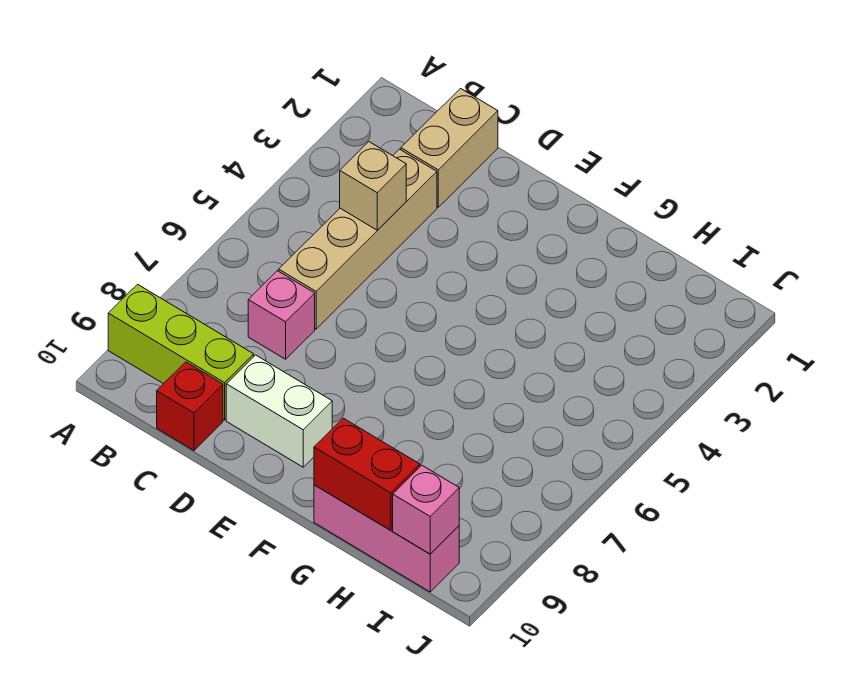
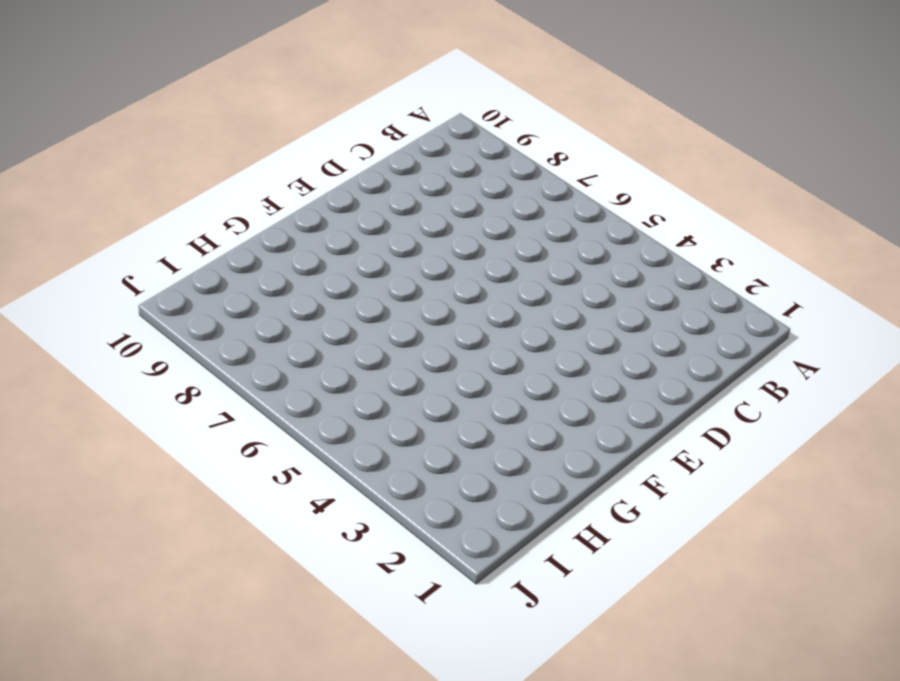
none -> lime brick A9:C9 level 1
none -> tan brick C1:C2 level 1

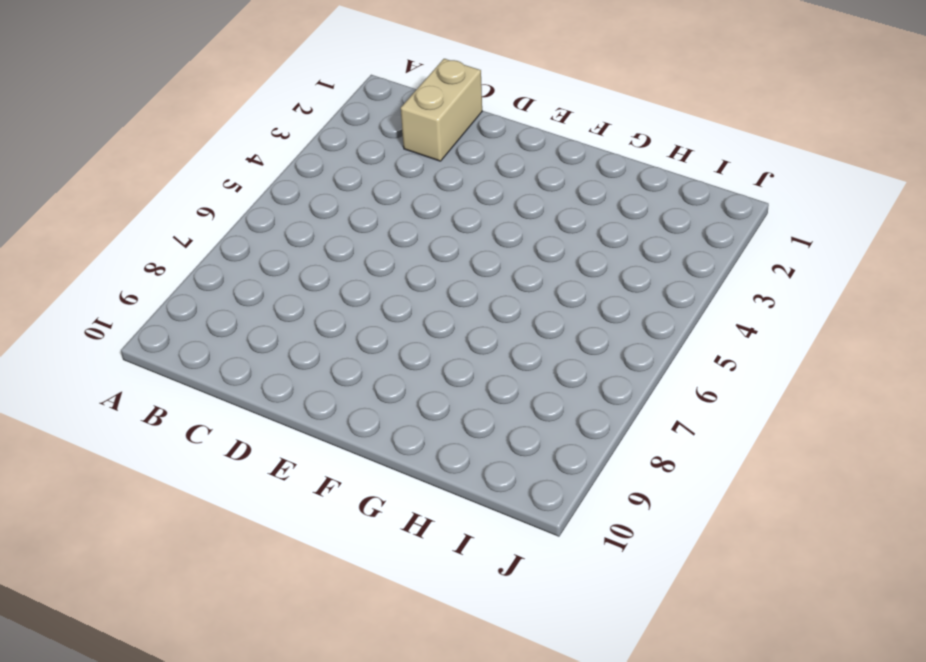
none -> lime brick A9:C9 level 1
none -> tan brick C3:C6 level 1

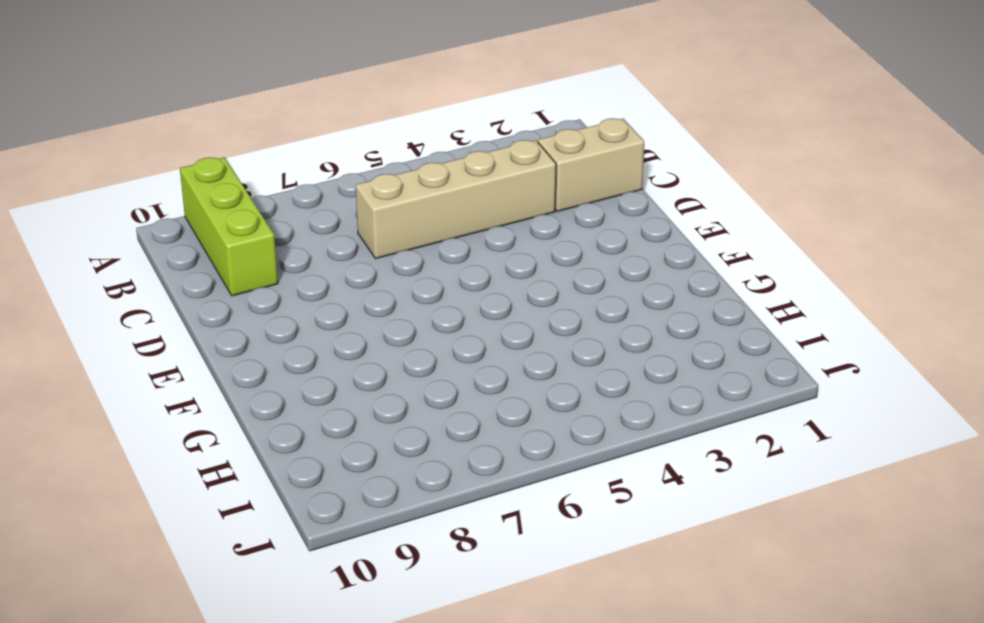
none -> pink brick C7 level 1
none -> red brick C10 level 1

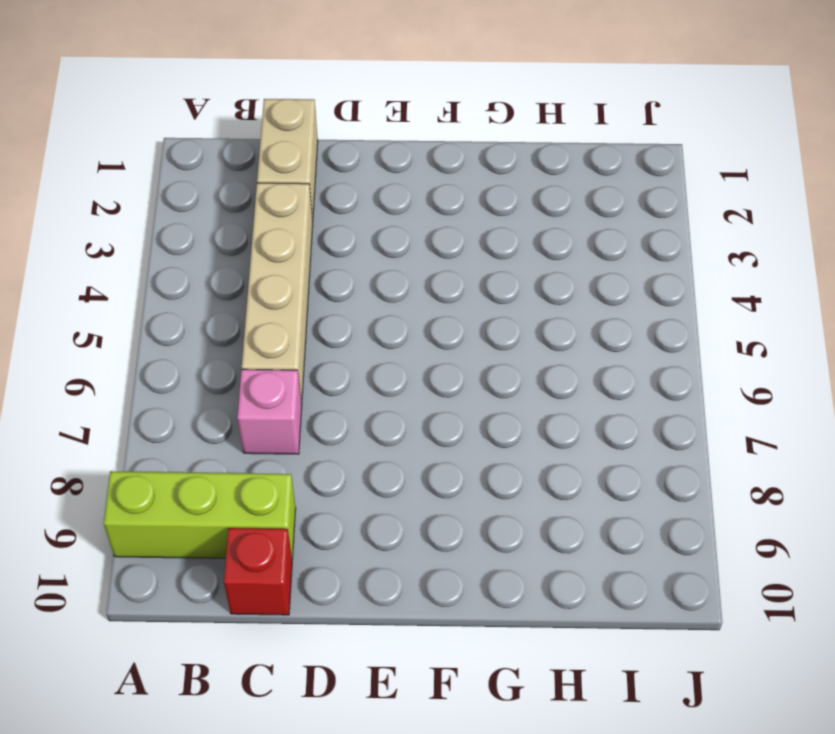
none -> white brick D9:E9 level 1
none -> pink brick G10:I10 level 1

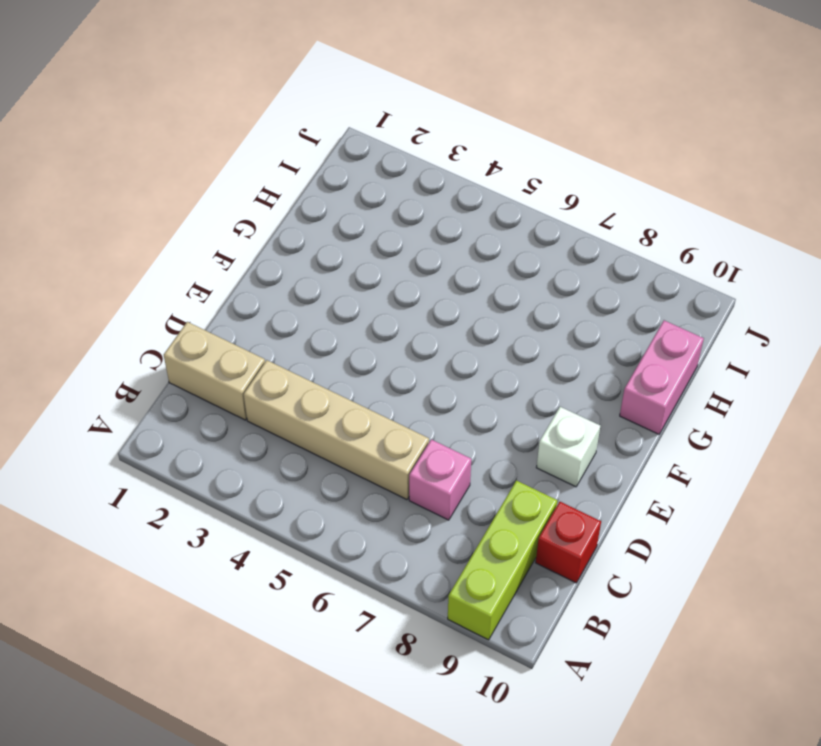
white brick E9 level 1 -> white brick D9:E9 level 1
pink brick G10:H10 level 1 -> pink brick G10:I10 level 1
none -> tan brick C4 level 2
none -> red brick G10:H10 level 2

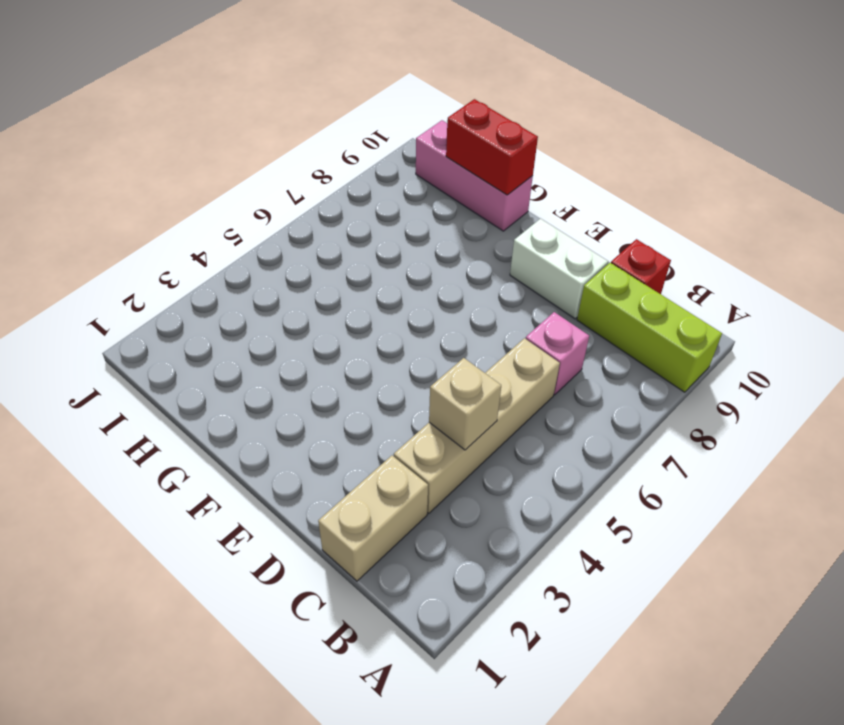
none -> pink brick I10 level 2

